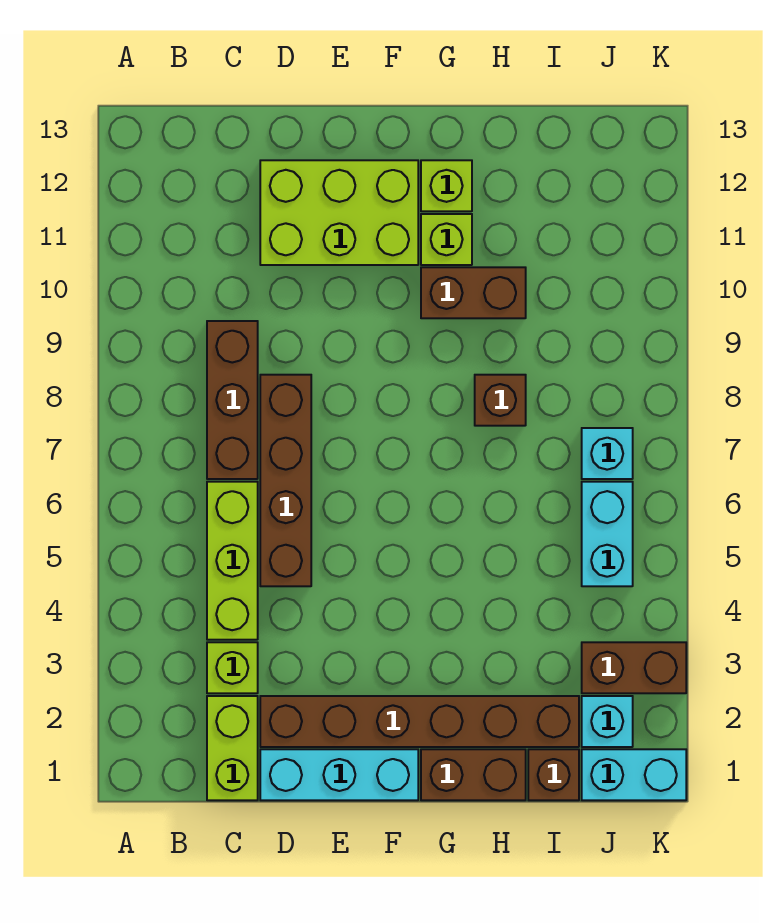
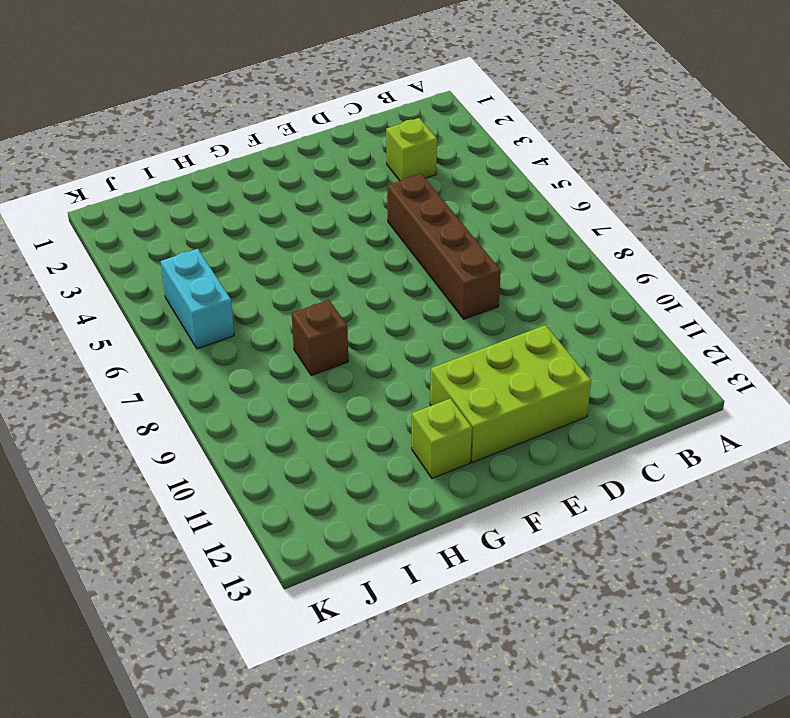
none -> lime brick C1:C2 level 1
none -> lime brick C4:C6 level 1
none -> brown brick C7:C9 level 1

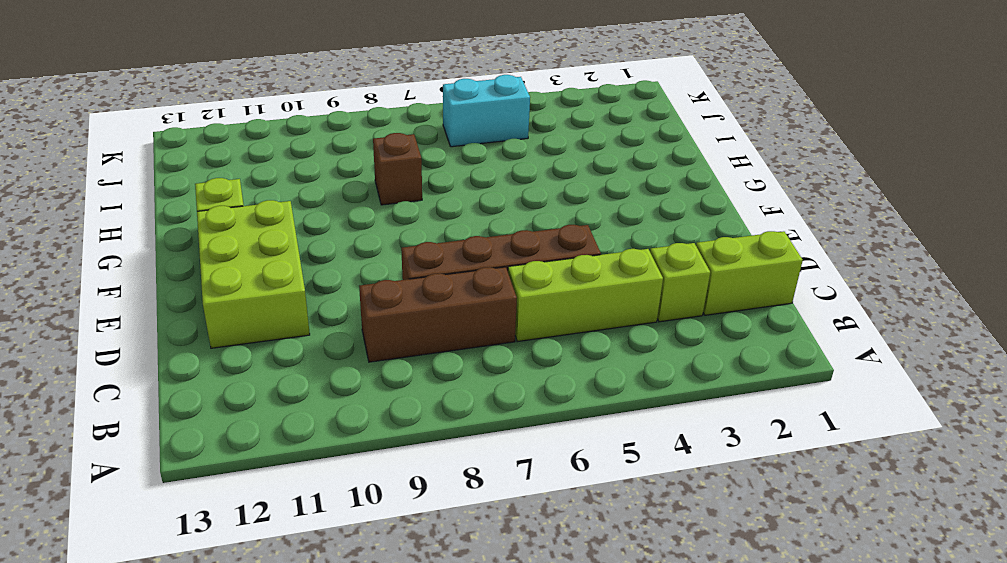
none -> cyan brick D1:F1 level 1
none -> brown brick D2:I2 level 1
none -> brown brick G1:H1 level 1

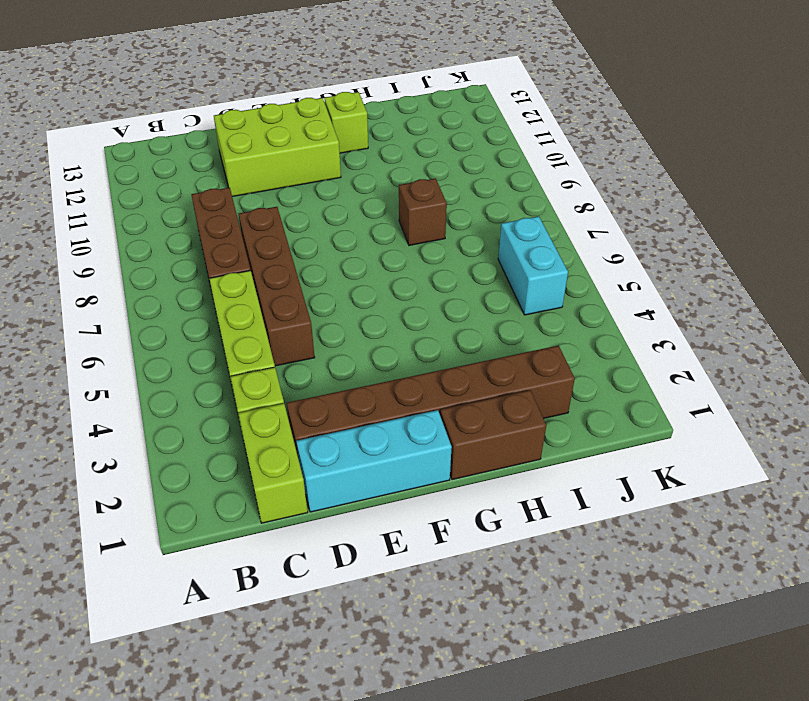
none -> brown brick G10:H10 level 1
none -> lime brick G11 level 1
none -> brown brick I1 level 1

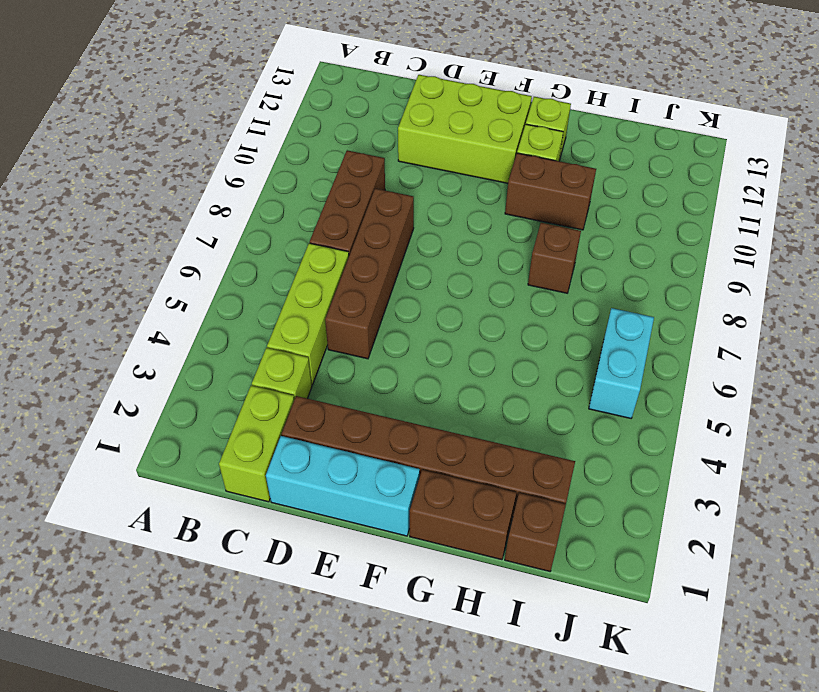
none -> cyan brick J1:K1 level 1
none -> cyan brick J2 level 1
none -> brown brick J3:K3 level 1

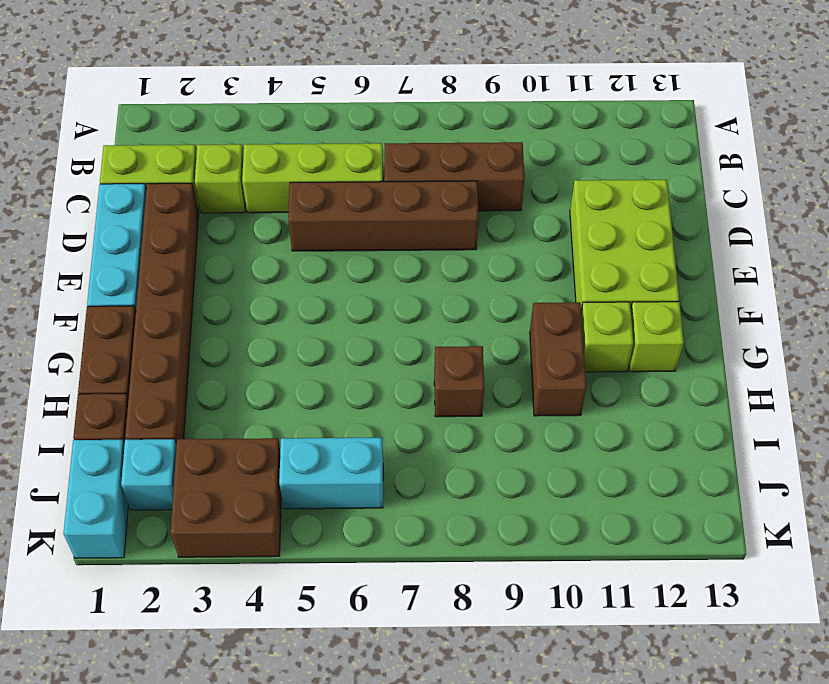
brown brick J3:K4 level 1 -> brown brick J3:K3 level 1
none -> cyan brick J7 level 1

